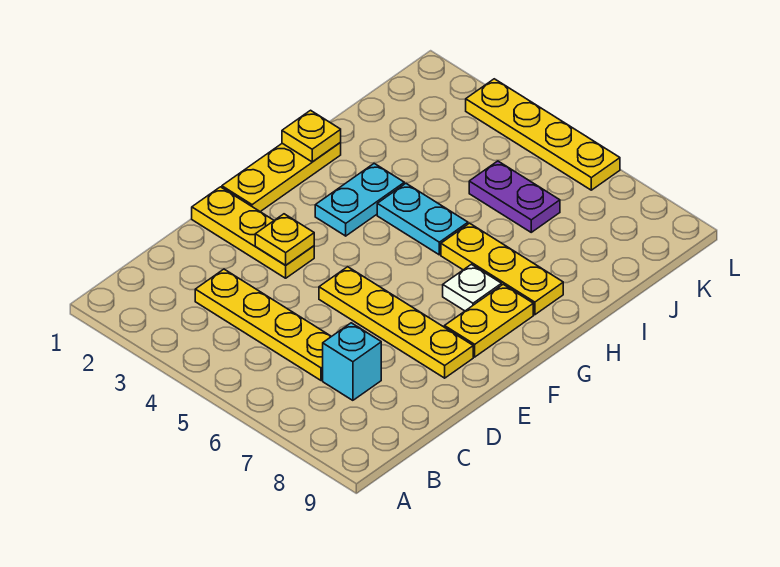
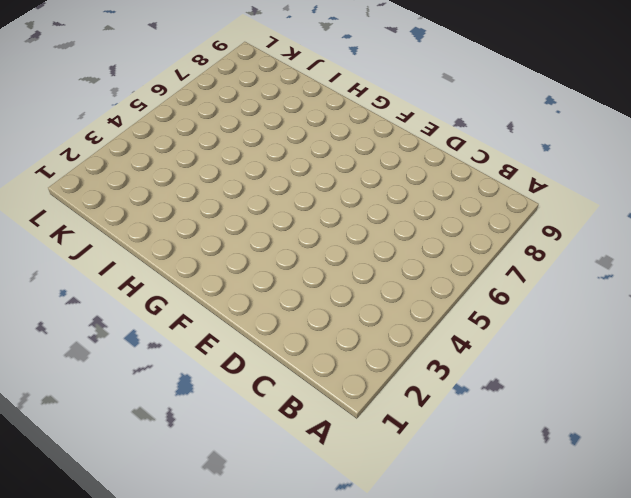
none -> yellow plate C3:C6 level 1
none -> cyan brick C7 level 1
none -> yellow plate E1:E3 level 1

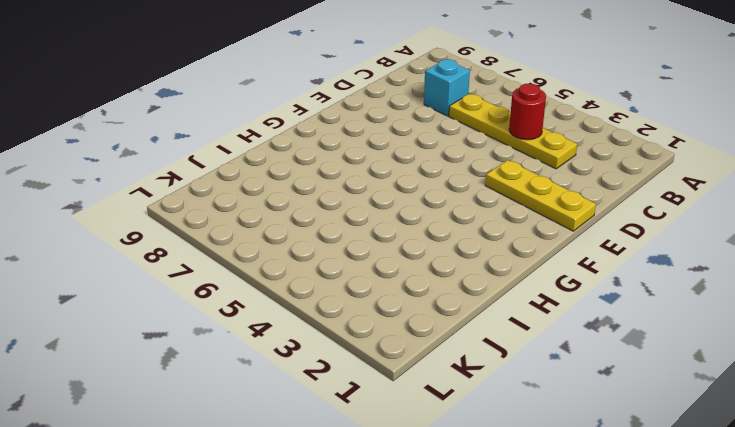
red round brick C4 level 2 -> none
none -> yellow plate E5:E8 level 1
none -> yellow plate F1:H1 level 1
none -> yellow plate F8:G8 level 1

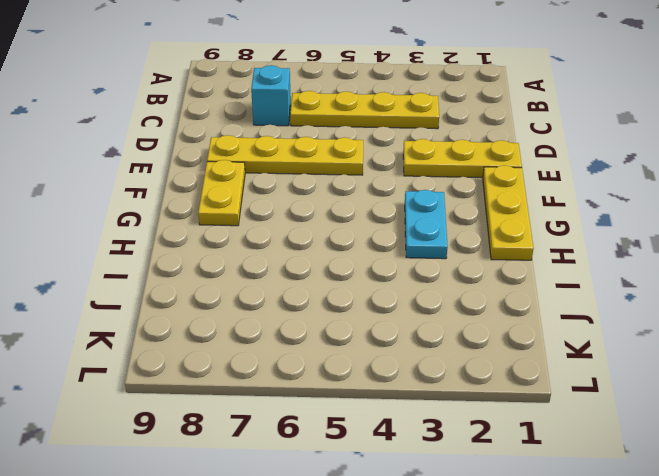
none -> white plate G7 level 1
none -> cyan plate H4:H5 level 1
none -> yellow plate H6:H8 level 1

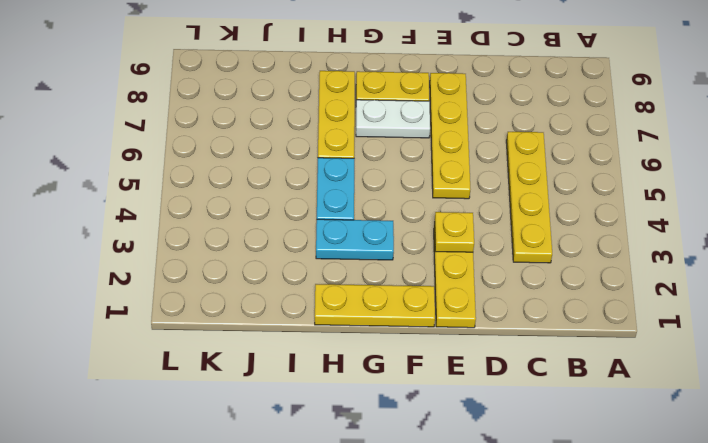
white plate F7:G7 level 1 -> white plate G7 level 1
none -> cyan brick C7 level 1
none -> purple plate J5:J6 level 1
none -> yellow plate L3:L6 level 1

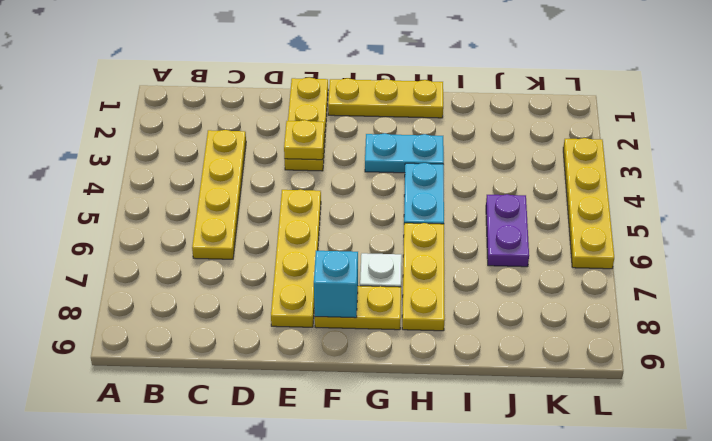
cyan brick F8 level 2 -> cyan brick C7 level 1
none -> yellow plate H1 level 2

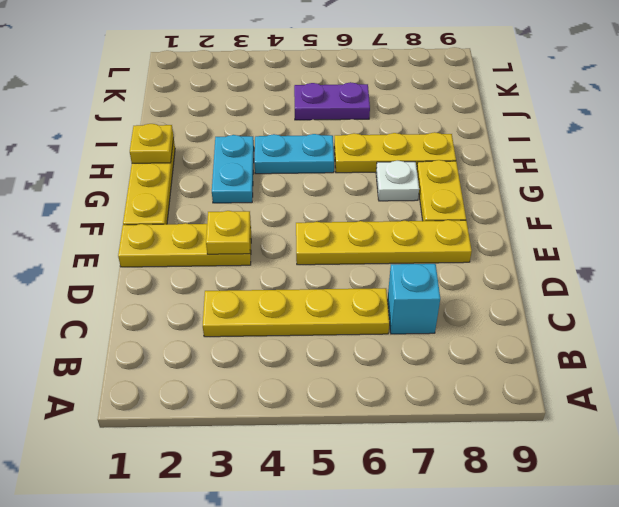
none -> yellow plate L3:L6 level 1

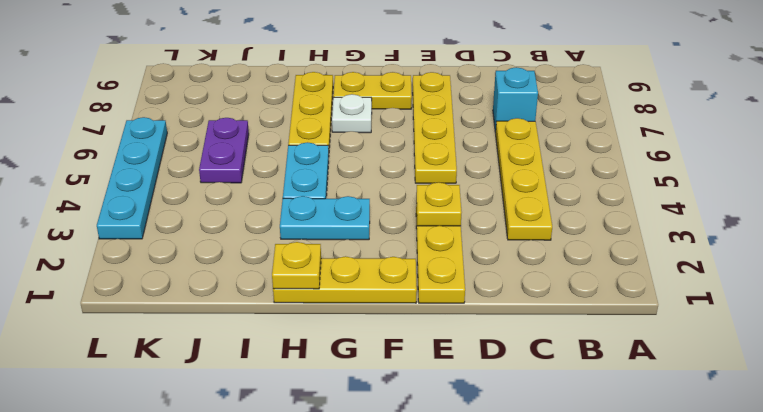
cyan plate L3:L6 level 1 -> yellow plate L3:L6 level 1

